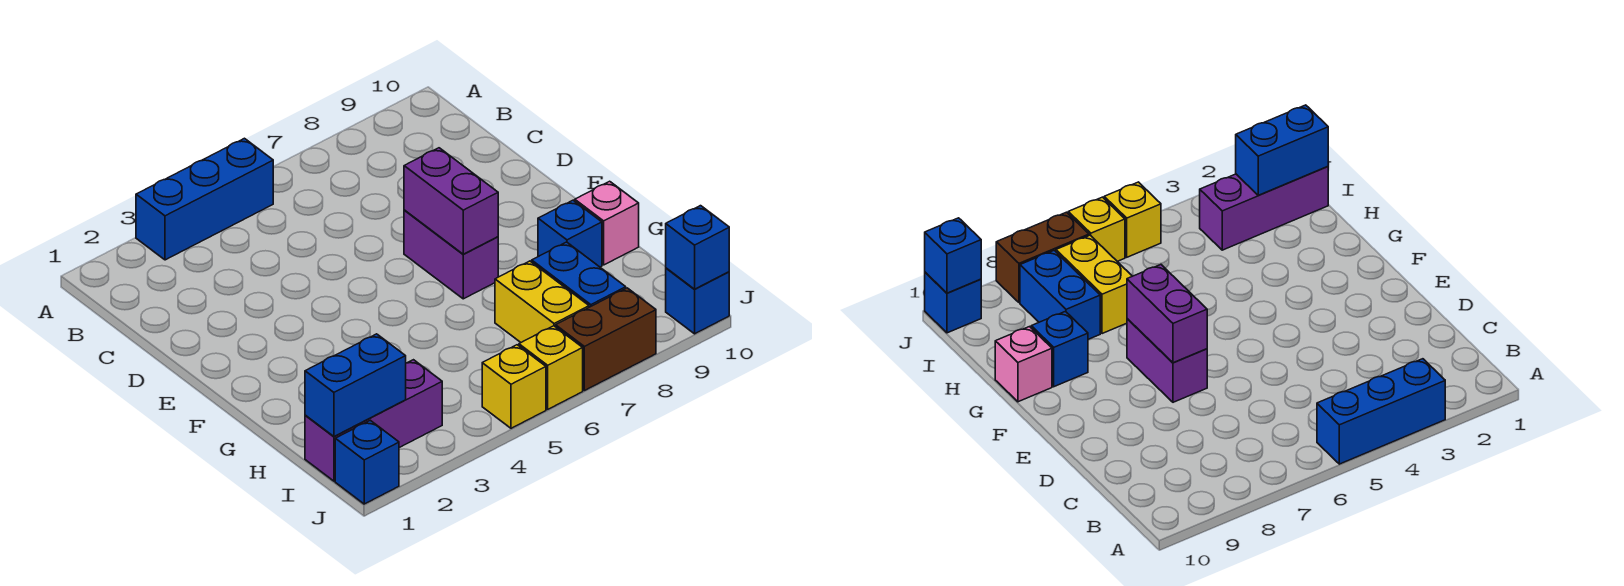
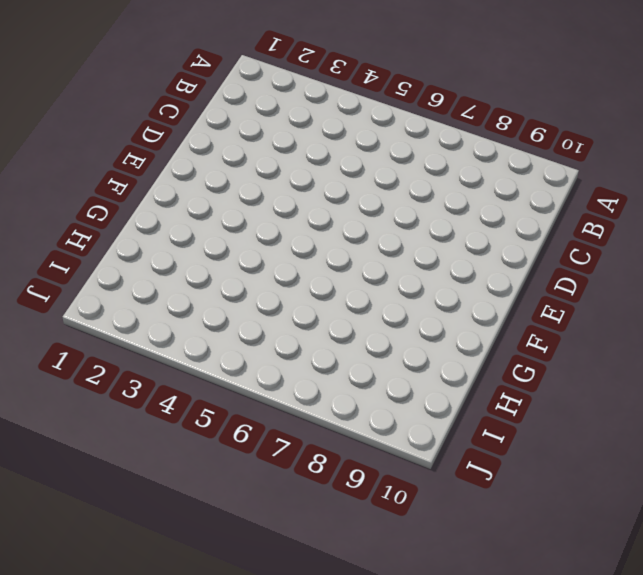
none -> blue brick A3:A5 level 1
none -> purple brick E7:F7 level 1
none -> blue brick G9 level 1

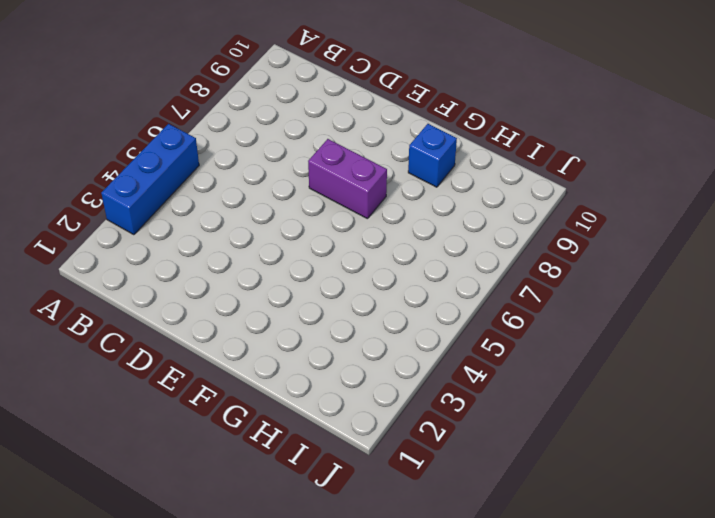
none -> pink brick G10 level 1
none -> yellow brick H7:I7 level 1
none -> blue brick H8:I8 level 1

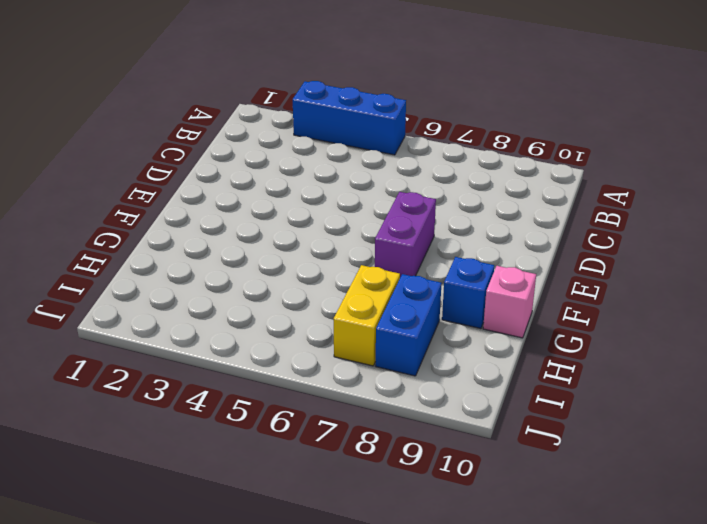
none -> purple brick I1:I3 level 1
none -> blue brick J1 level 1
none -> yellow brick J5 level 1

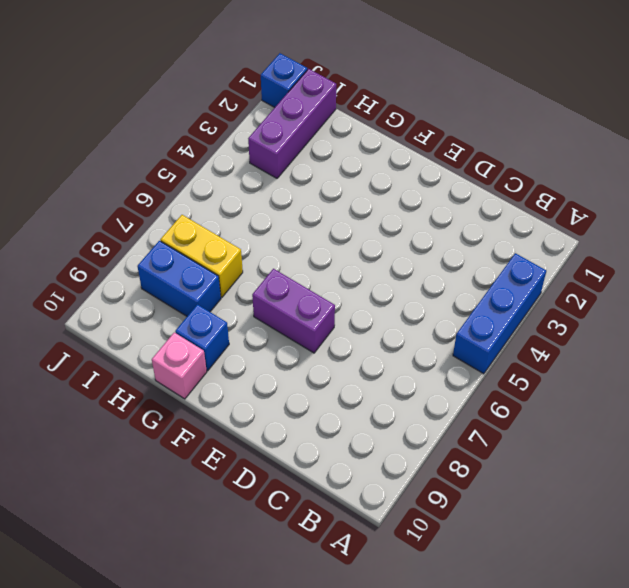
none -> yellow brick J5 level 1
none -> yellow brick J6 level 1
none -> brown brick J7:J8 level 1

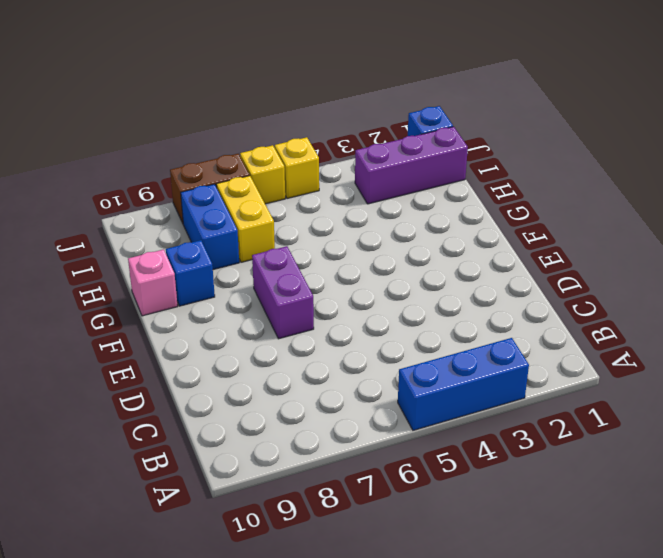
none -> blue brick J10 level 1
none -> purple brick E7:F7 level 2
none -> blue brick I1:I2 level 2

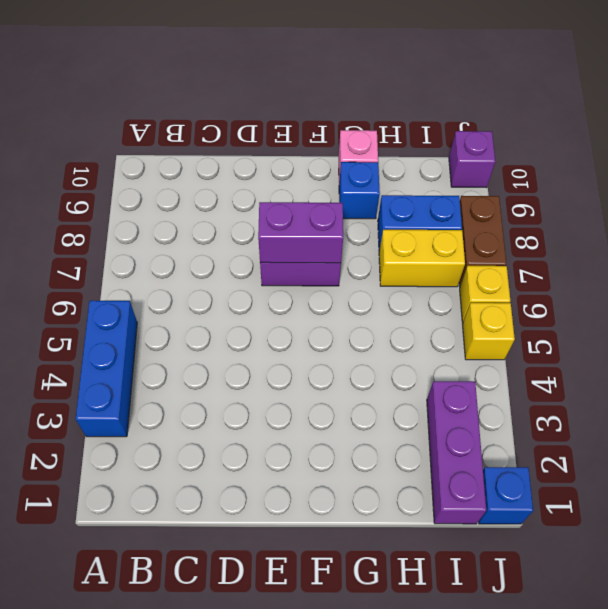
purple brick J10 level 1 -> blue brick J10 level 1
none -> blue brick I1:I2 level 2
none -> blue brick J10 level 2

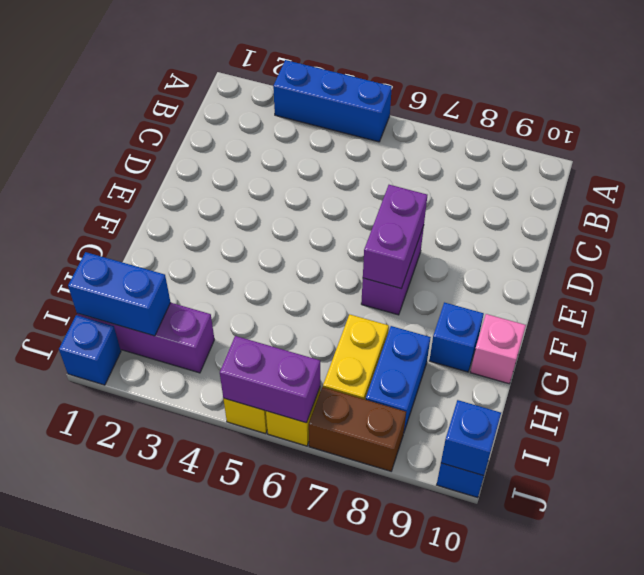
purple brick J5:J6 level 2 -> none

